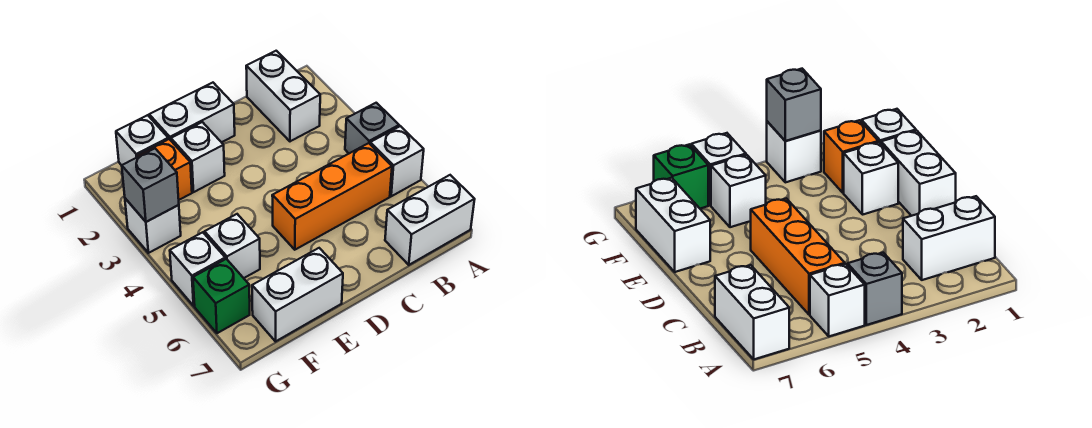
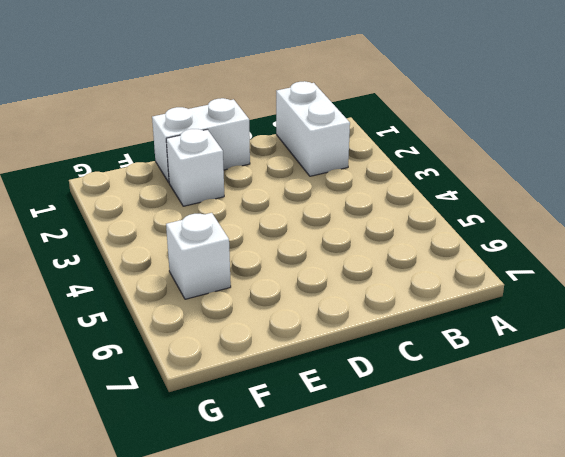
none -> grey brick A4 level 1
none -> white brick A5 level 1
none -> white brick A7:B7 level 1

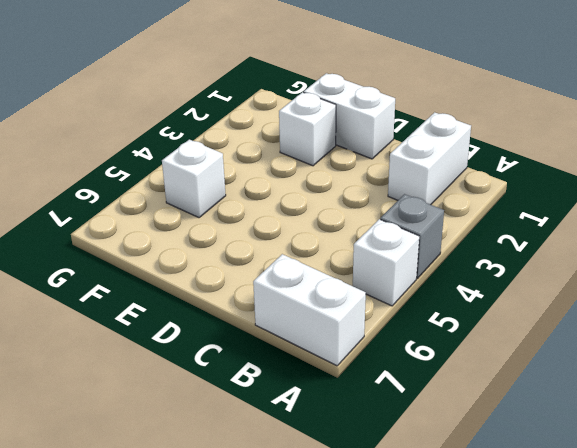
none -> orange brick B5:D5 level 1
none -> white brick E7:F7 level 1
none -> white brick F1 level 1

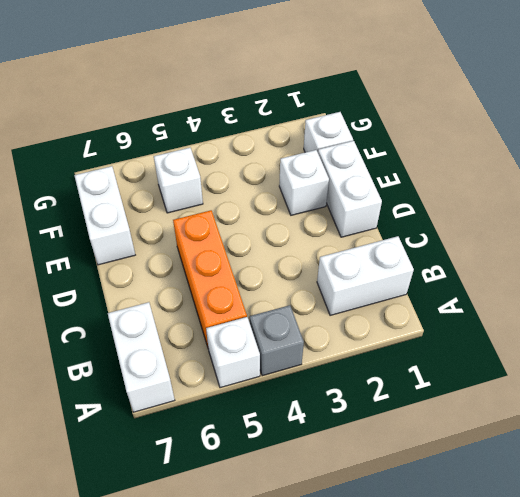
none -> orange brick F2 level 1
none -> white brick G3 level 1
none -> white brick G5 level 1

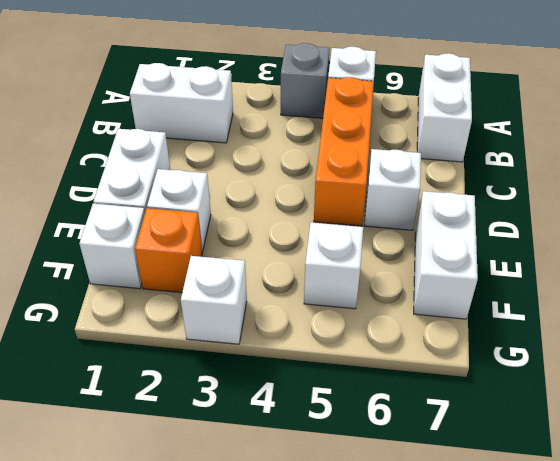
white brick D6 level 1 -> white brick G5 level 1
none -> green brick G6 level 1
none -> grey brick G3 level 2

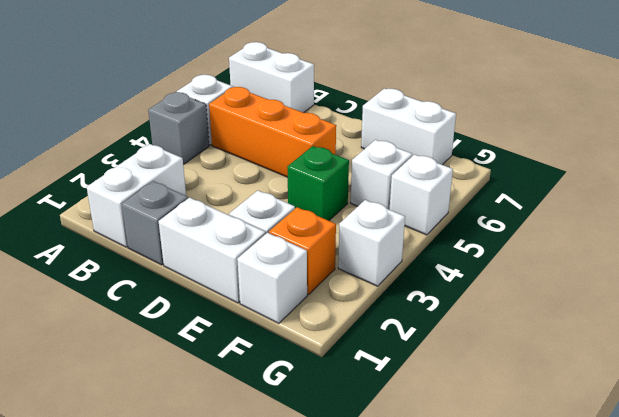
grey brick C1 level 1 -> grey brick G3 level 2
green brick E4 level 1 -> green brick G6 level 1

